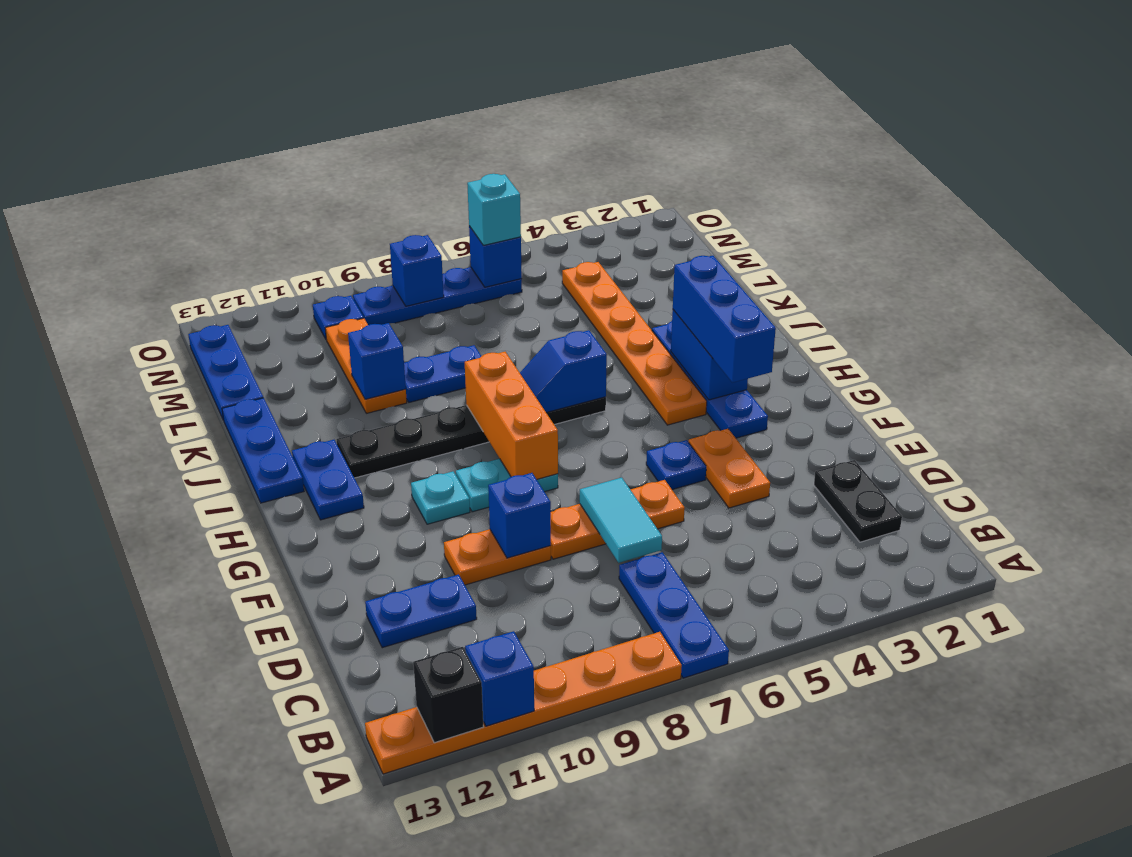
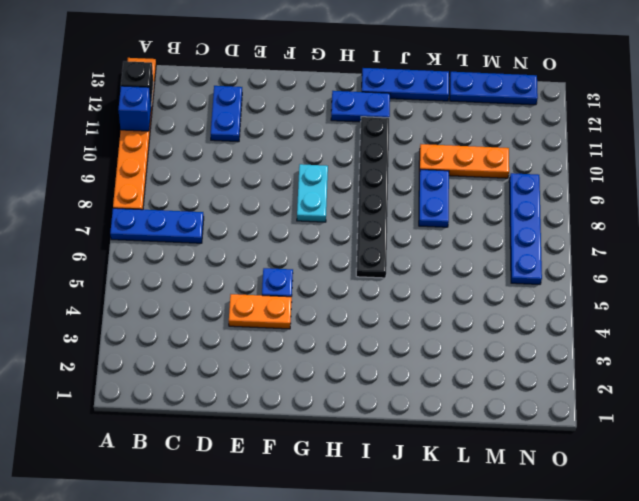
none -> black plate C2:D2 level 1
none -> orange plate E6:E8 level 1
none -> orange plate E9:E10 level 1
none -> blue plate G3:J3 level 1

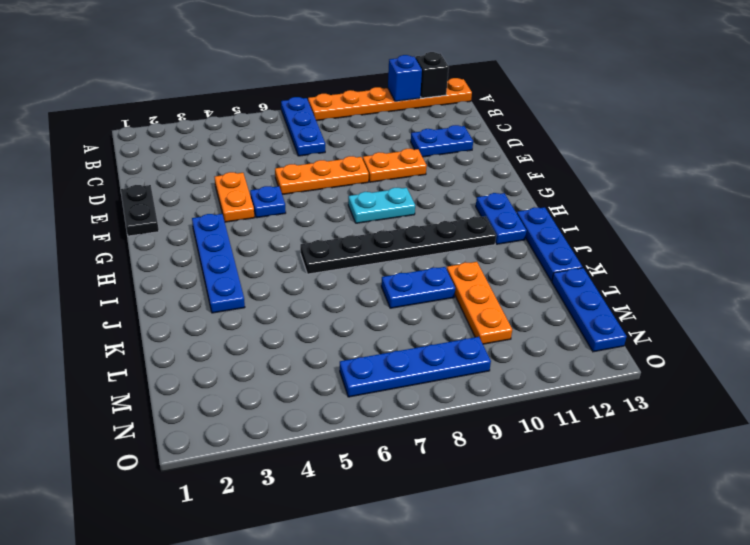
black plate E1:F1 level 1 -> black plate C2:D2 level 1
none -> cyan plate G10 level 1
none -> orange plate H4:M4 level 1
none -> blue plate N10 level 1
none -> cyan tile D7:E7 level 2

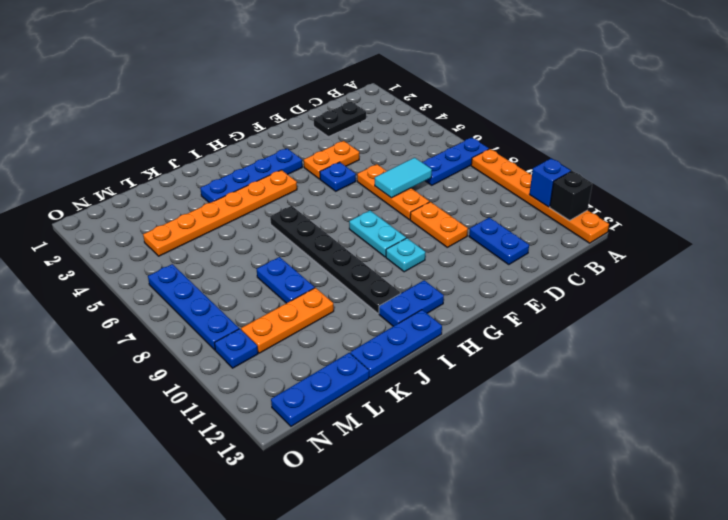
none -> blue brick E9 level 2
none -> orange brick G8:I8 level 2
none -> blue brick H3:I3 level 2
none -> blue slope I6:I7 level 2 top 6

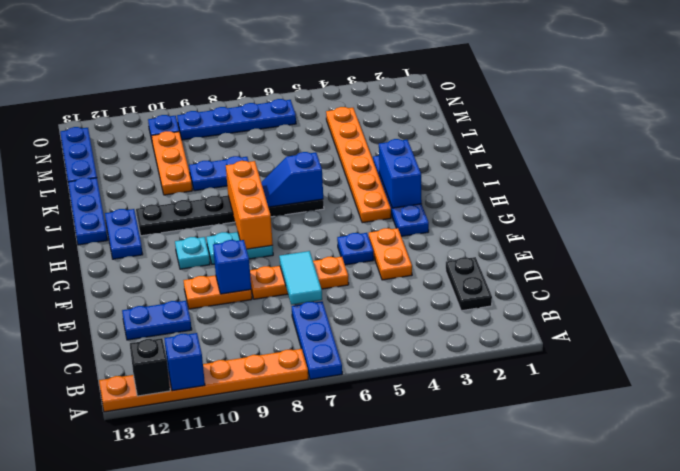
none -> blue brick K10 level 2
none -> blue brick N6 level 2
none -> blue brick N8 level 2
none -> blue brick G3:I3 level 3

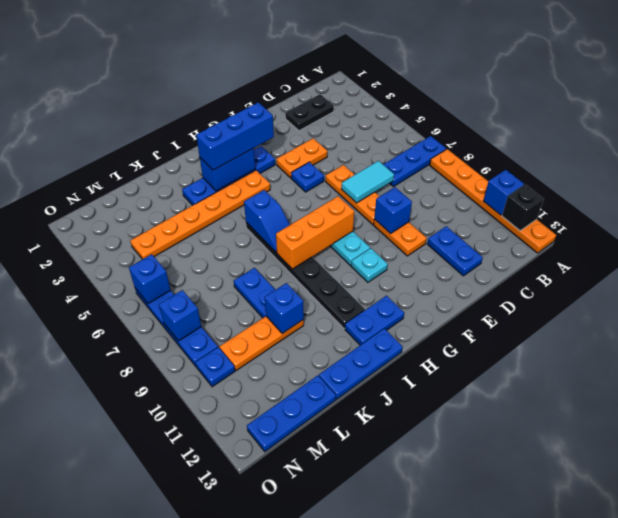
none -> cyan brick N6 level 3

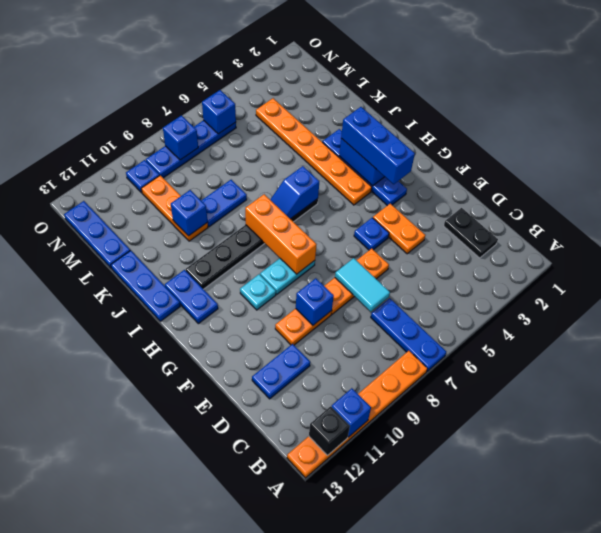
none -> cyan brick N6 level 3

